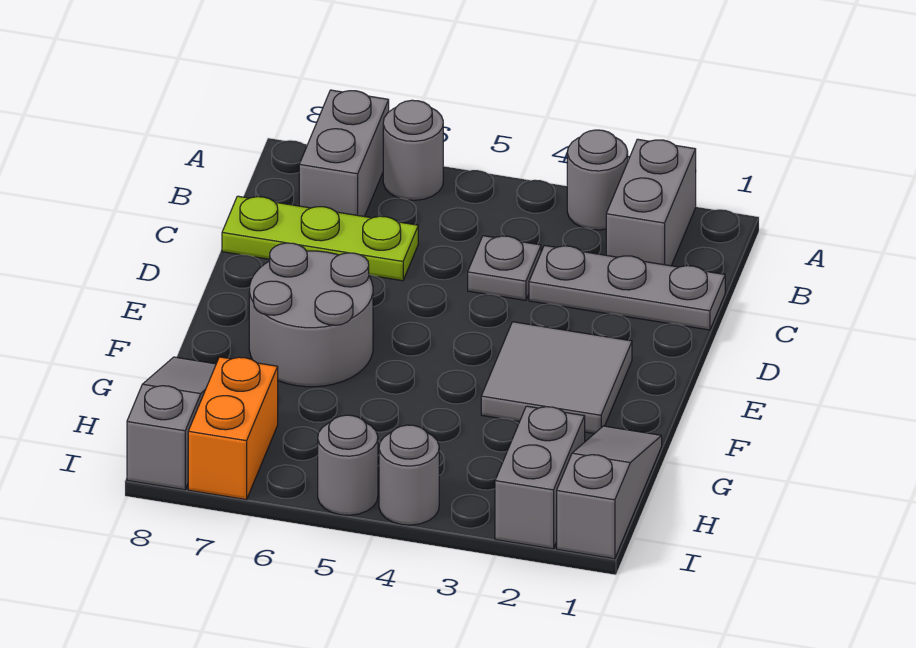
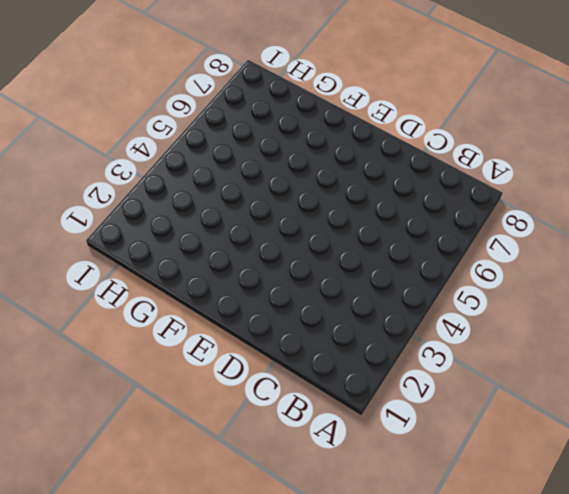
none -> grey brick A2:B2 level 1
none -> grey round brick A3 level 1
none -> grey round brick A6 level 1

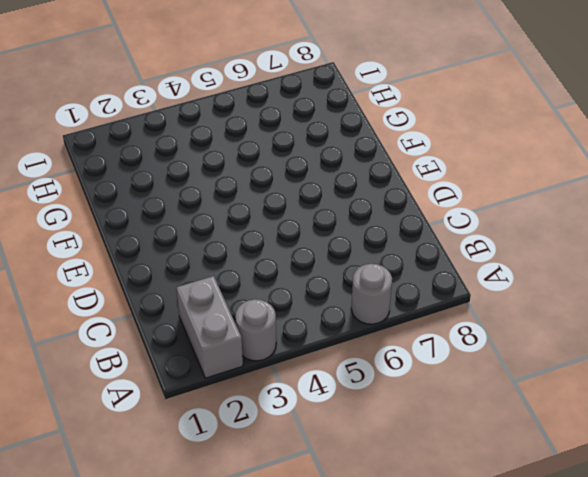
none -> grey brick A7:B7 level 1
none -> grey plate C1:C3 level 1
none -> grey plate C4 level 1

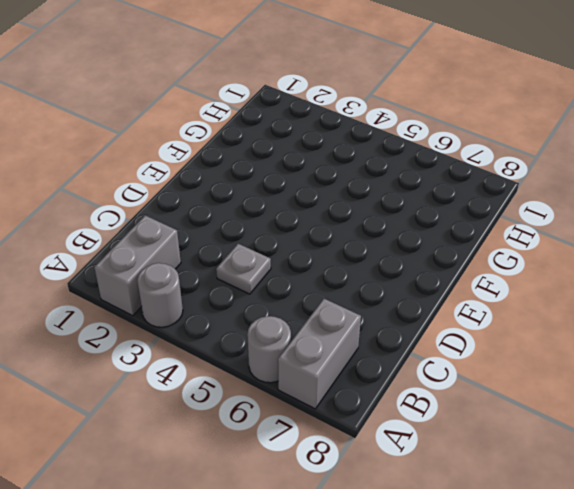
none -> grey plate C1:C3 level 1
none -> lime plate C6:C8 level 1
none -> grey tile E2:F3 level 1

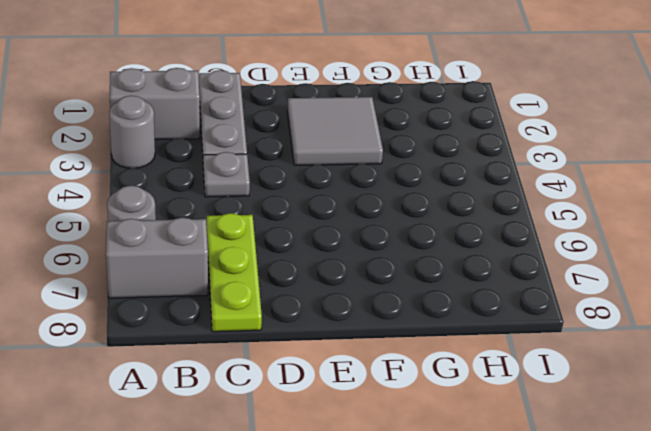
none -> grey round brick E6:F7 level 1
none -> grey slope G1:I1 level 1 top I
none -> grey slope G8:I8 level 1 top I

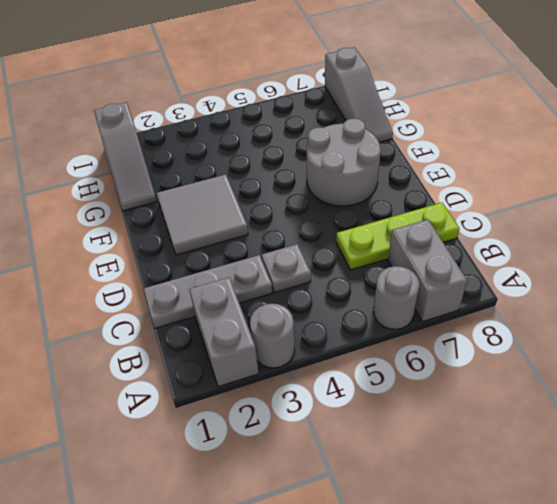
none -> grey brick H2:I2 level 1
none -> orange brick H7:I7 level 1
none -> grey round brick I4 level 1

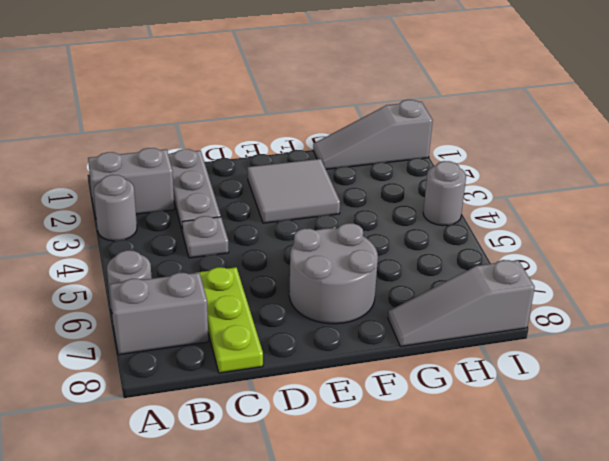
none -> grey brick H2:I2 level 1
none -> orange brick H7:I7 level 1
none -> grey round brick I5 level 1

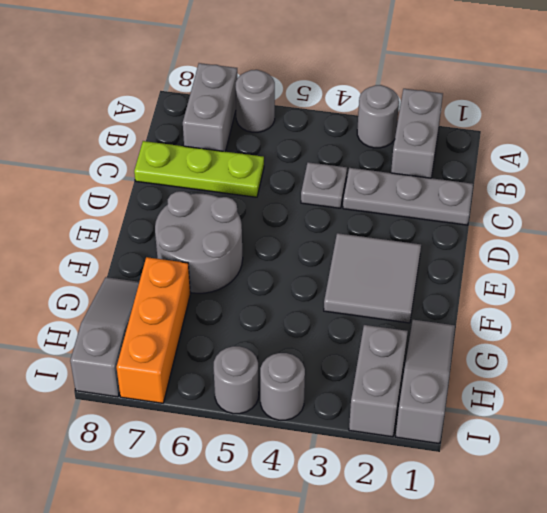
orange brick G7:I7 level 1 -> orange brick H7:I7 level 1

